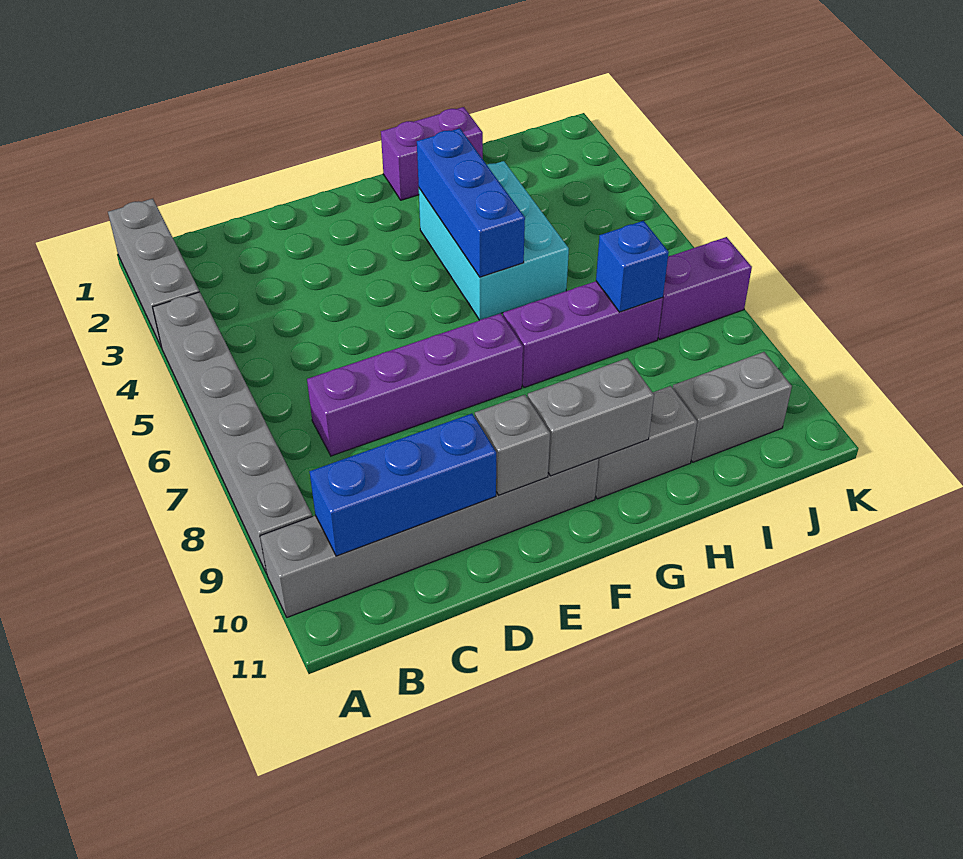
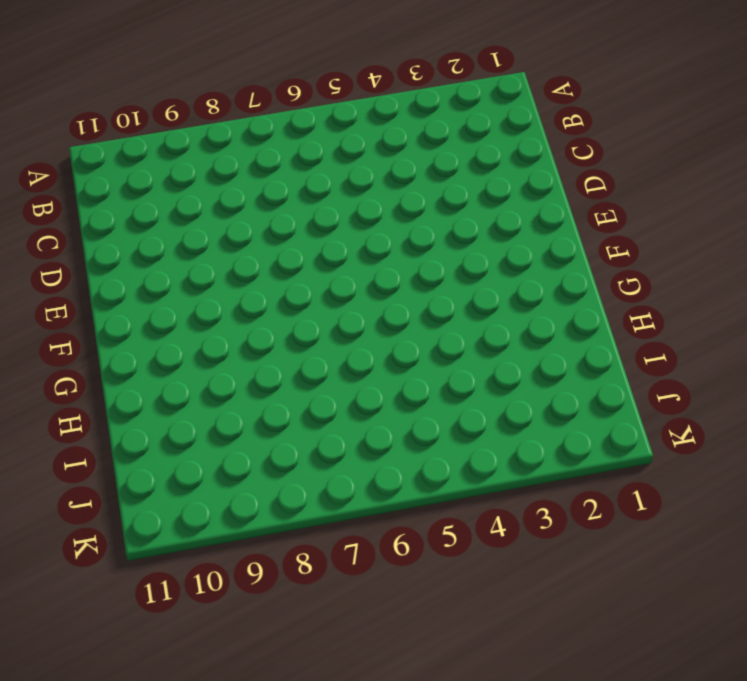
none -> grey brick A1:A3 level 1
none -> grey brick A4:A9 level 1
none -> grey brick A10:F10 level 1

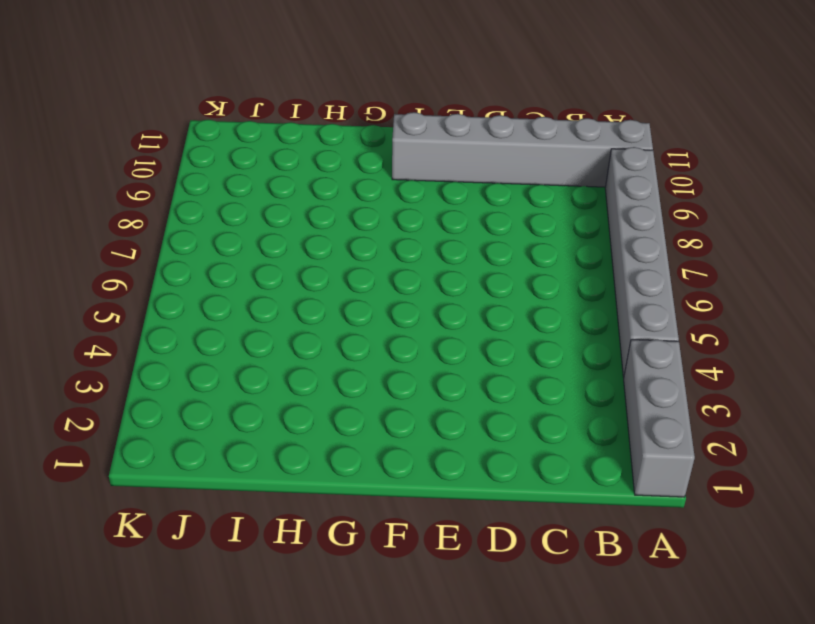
none -> purple brick C7:F7 level 1
none -> purple brick G1:H1 level 1
none -> cyan brick G3:H5 level 1

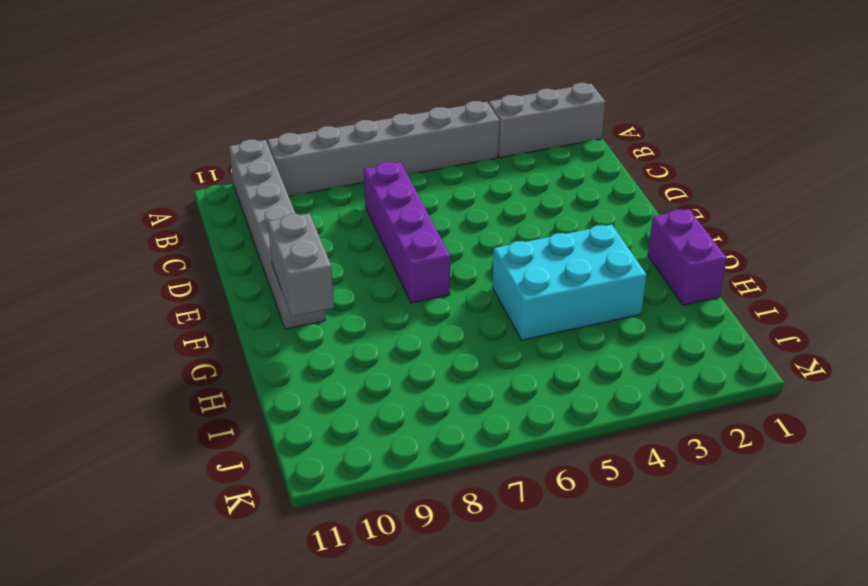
none -> purple brick G7:I7 level 1
none -> grey brick G10:H10 level 1
none -> grey brick I10:J10 level 1

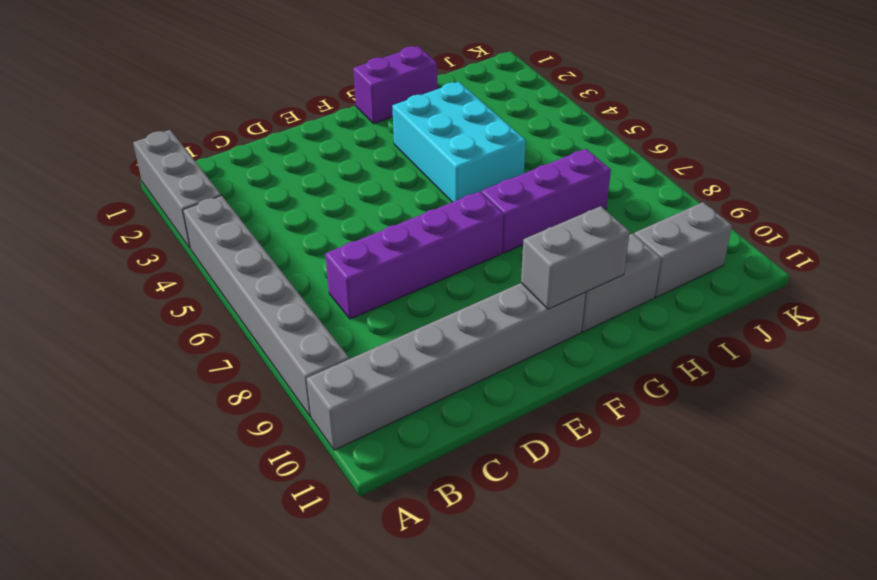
none -> purple brick J7:K7 level 1
none -> blue brick B10:D10 level 2
none -> grey brick E10 level 2

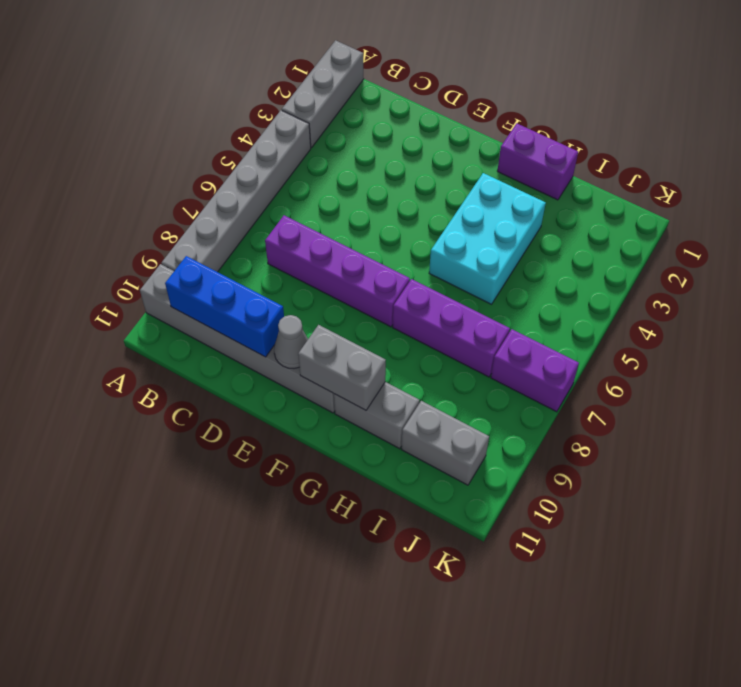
grey cone E10 level 2 -> grey brick E10 level 2
none -> blue brick G3:G5 level 2
none -> blue brick I7 level 2

